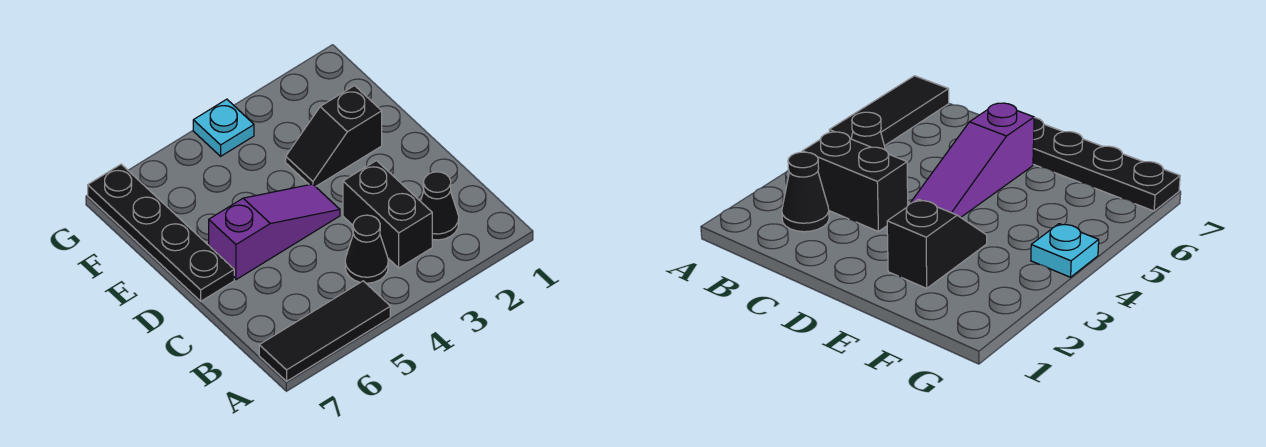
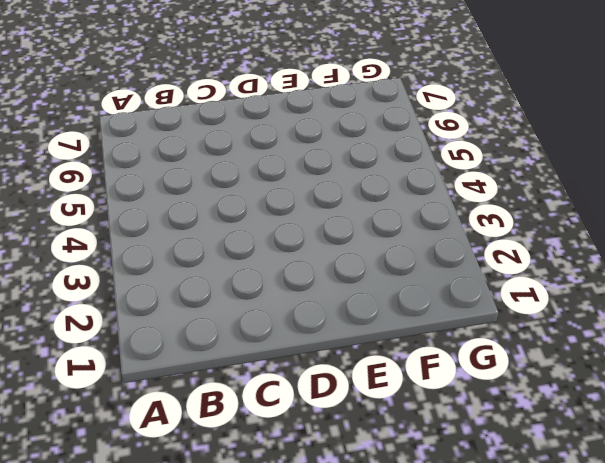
none -> black tile A5:A7 level 1
none -> black cone B2 level 1

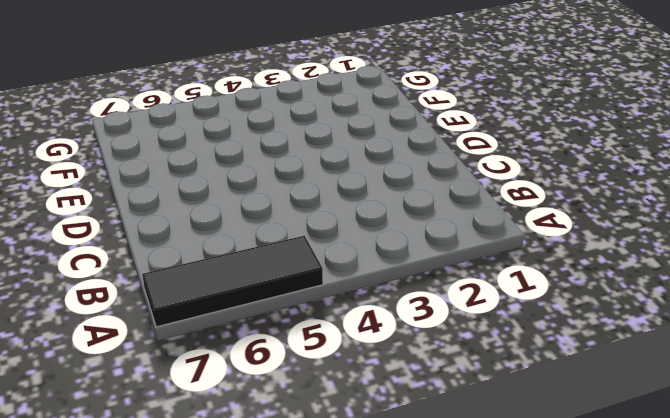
none -> black cone B2 level 1
none -> black brick B3:C3 level 1

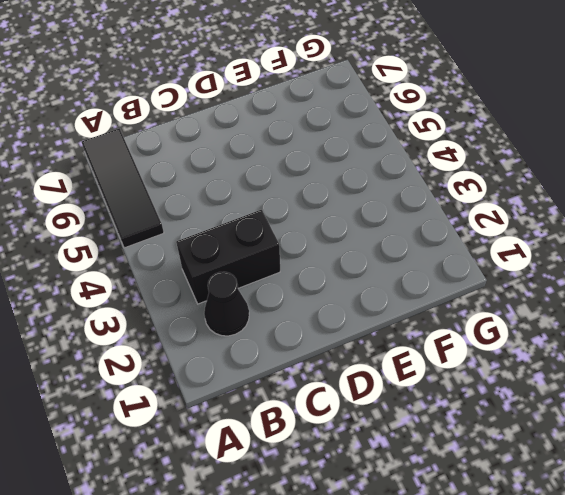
none -> black cone B4 level 1
none -> purple slope D4:D6 level 1 top 6

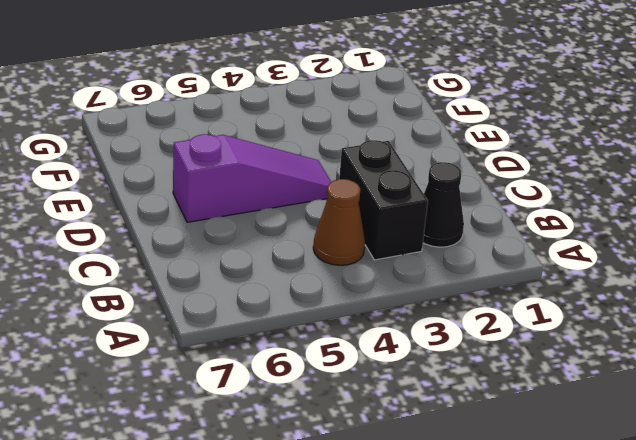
brown cone B4 level 1 -> black cone B4 level 1
none -> black tile A5:A7 level 1
none -> black plate D7:G7 level 1

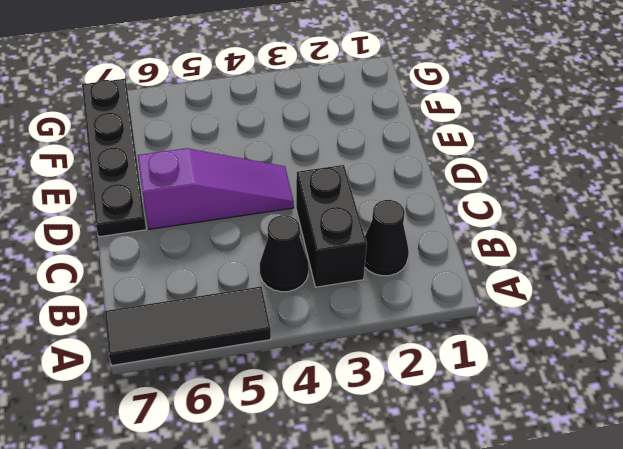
none -> black slope E2:E3 level 1 top 2
none -> cyan plate G4 level 1

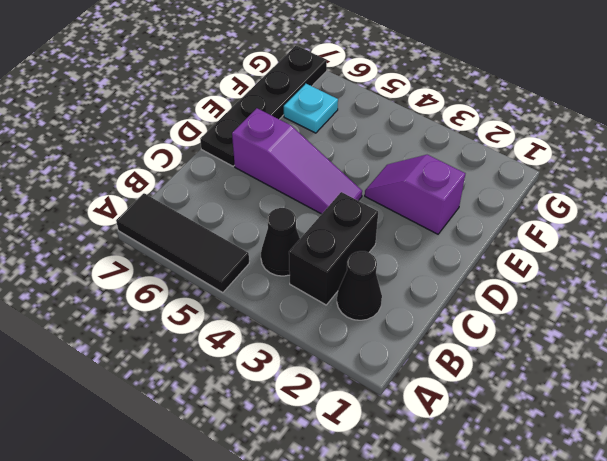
purple slope E2:E3 level 1 top 2 -> black slope E2:E3 level 1 top 2
cyan plate F6 level 1 -> cyan plate G4 level 1

